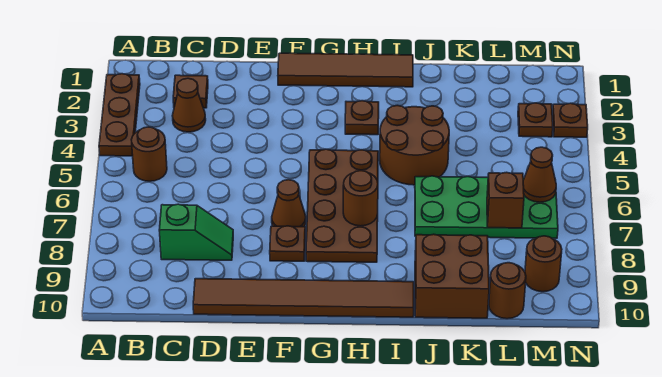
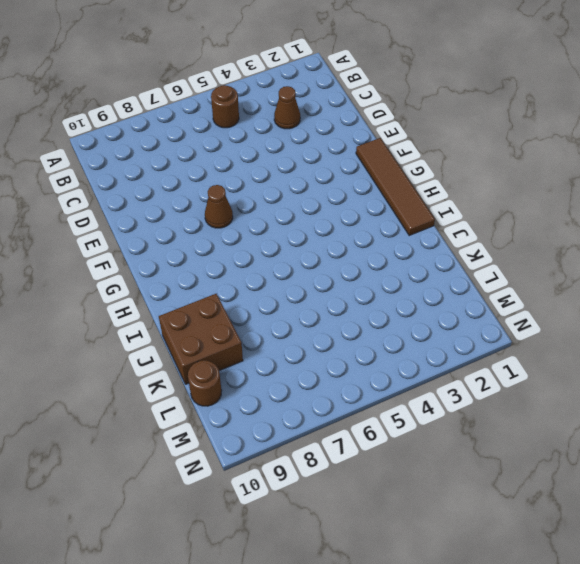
none -> brown plate A2:A4 level 1
none -> brown tile C2 level 1
none -> green slope C8:D8 level 1 top C

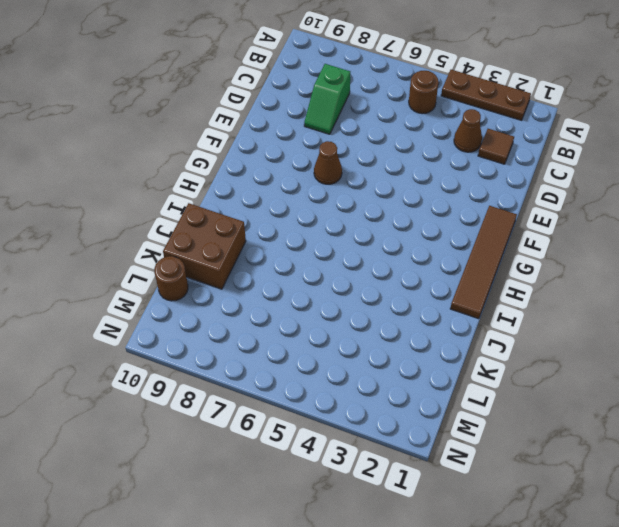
none -> brown tile D10:I10 level 1
none -> brown plate F8 level 1
none -> brown plate G5:H8 level 1

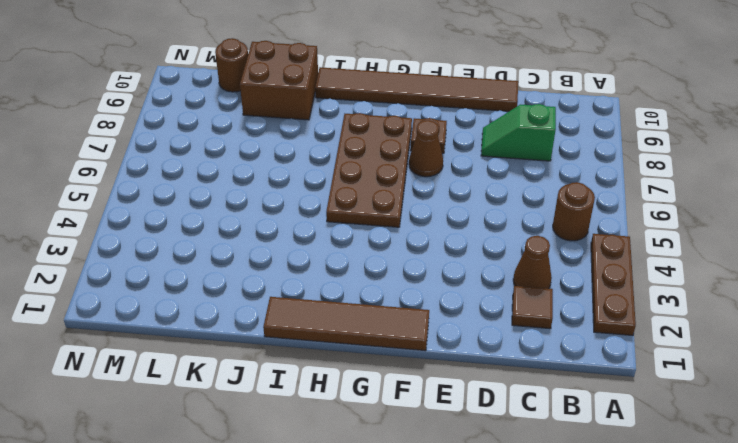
none -> brown plate H3 level 1
none -> brown round brick I4:J5 level 1
none -> green plate J6:M7 level 1

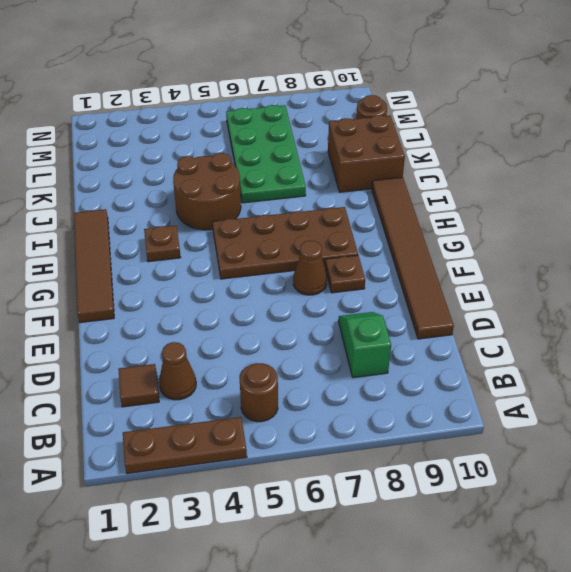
none -> brown plate M3 level 1
none -> brown round brick M9 level 1
none -> brown plate N3 level 1

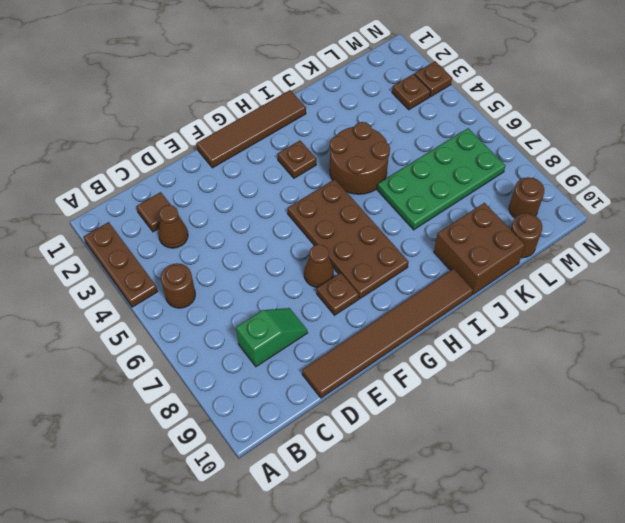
none -> brown round brick H7 level 2
none -> brown brick L7 level 2
none -> brown cone M6 level 2

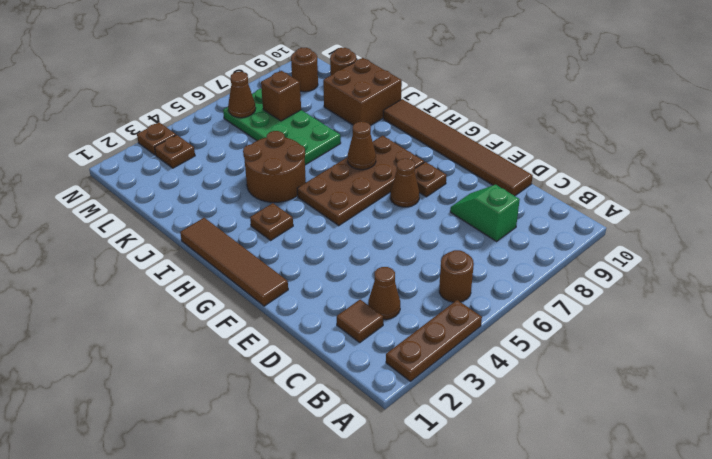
brown cone H7 level 2 -> brown round brick H7 level 2

